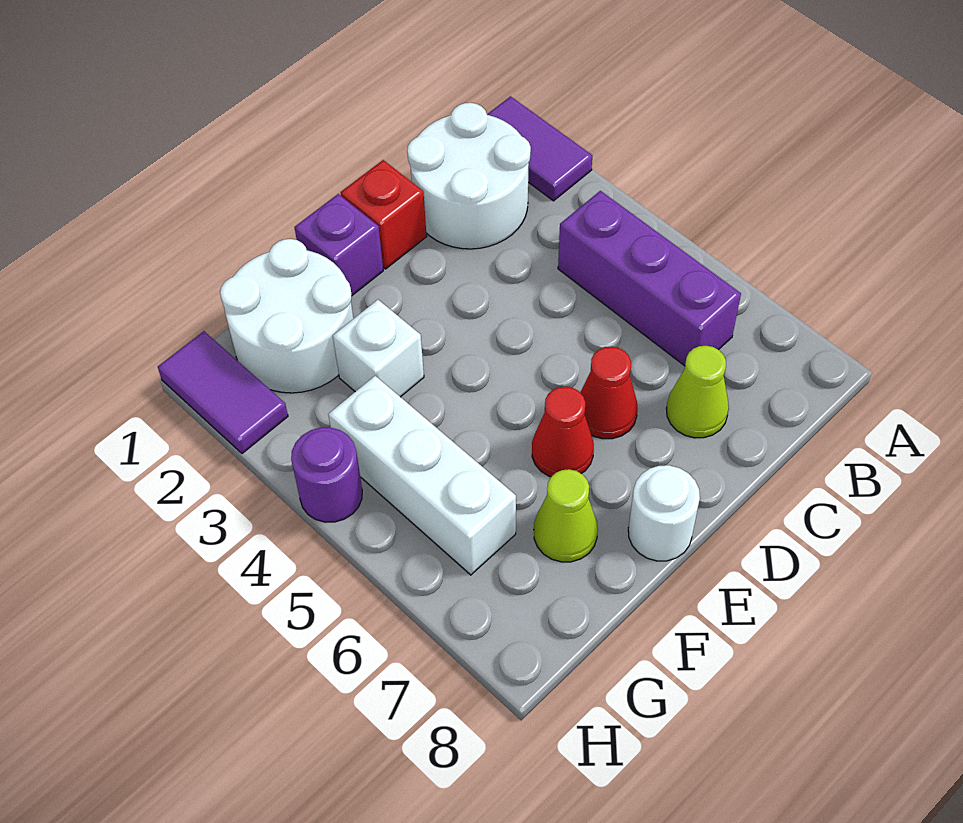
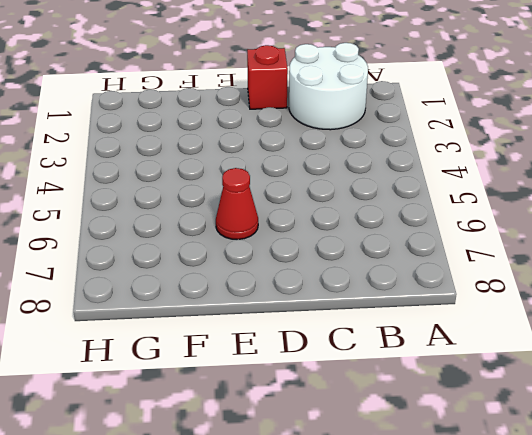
none -> purple tile A1:A2 level 1
none -> purple brick B4:B6 level 1
none -> lime cone C7 level 1

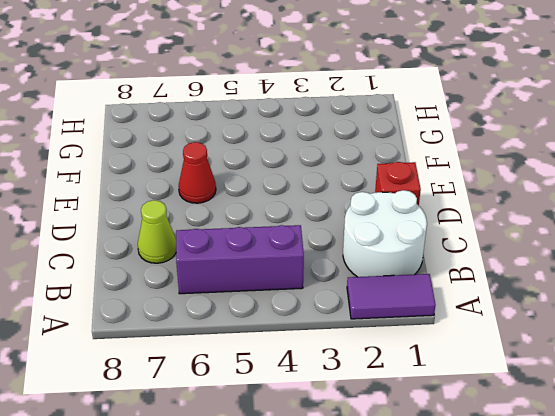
none -> red cone D6 level 1
none -> purple brick E1 level 1
none -> white round brick E8 level 1

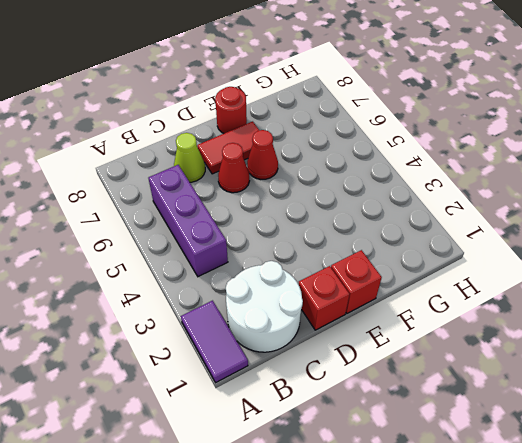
red tile D7:E7 level 1 -> none
red brick E1 level 1 -> purple brick E1 level 1
red round brick E8 level 1 -> white round brick E8 level 1
none -> white round brick F1:G2 level 1
none -> white brick F3 level 1
none -> lime cone F7 level 1

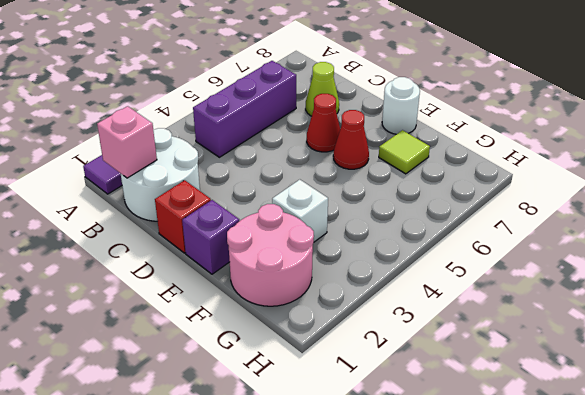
pink brick B1 level 2 -> none
pink round brick F1:G2 level 1 -> white round brick F1:G2 level 1
lime tile F7 level 1 -> lime cone F7 level 1
none -> white brick G4:G6 level 1
none -> purple tile H1:H2 level 1
none -> purple round brick H4 level 1

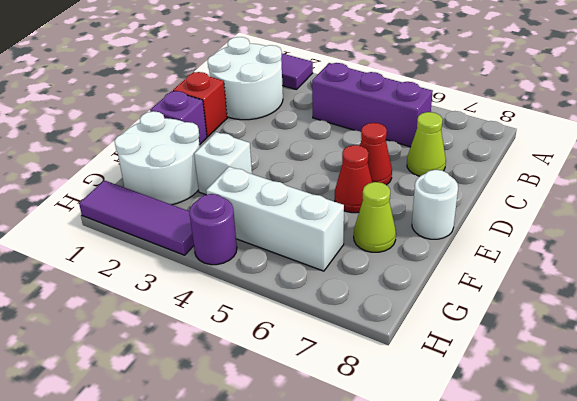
purple tile H1:H3 level 1 -> purple tile H1:H2 level 1

